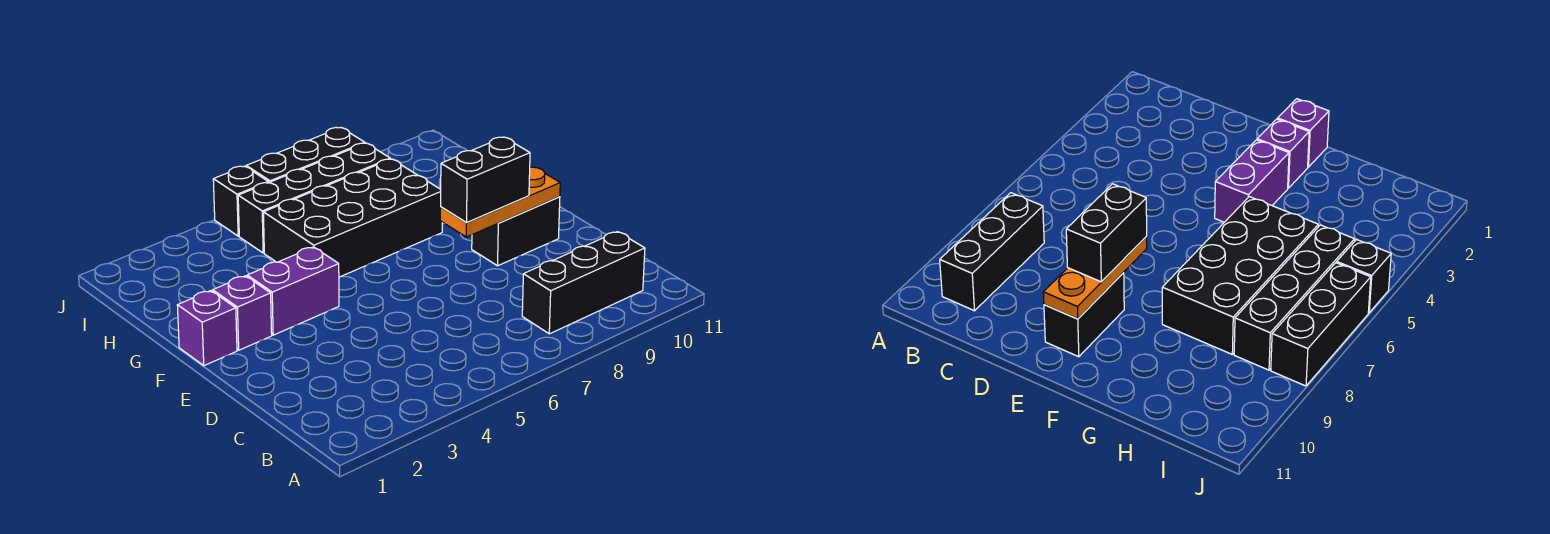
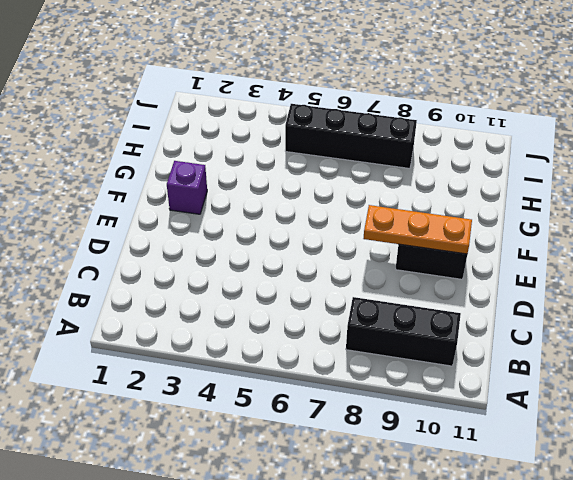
none -> purple brick F1 level 1
none -> purple brick F3:F4 level 1

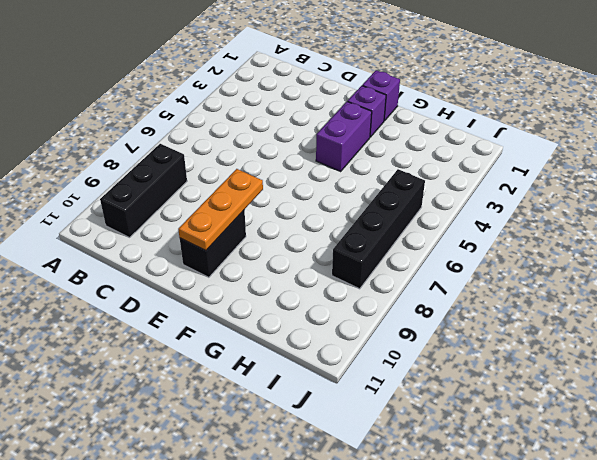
none -> black brick G5:H8 level 1
none -> black brick J5 level 1

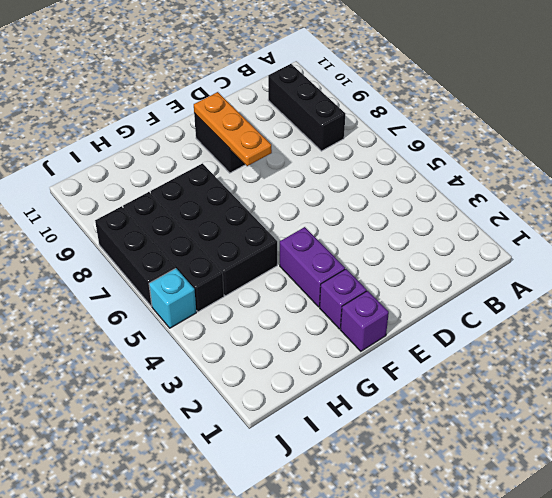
cyan brick J5 level 1 -> black brick J5 level 1
none -> black brick E8:E9 level 3

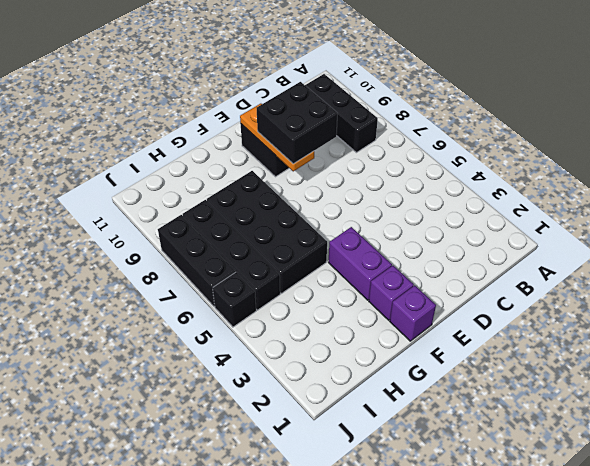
black brick D8:E9 level 3 -> black brick E8:E9 level 3

